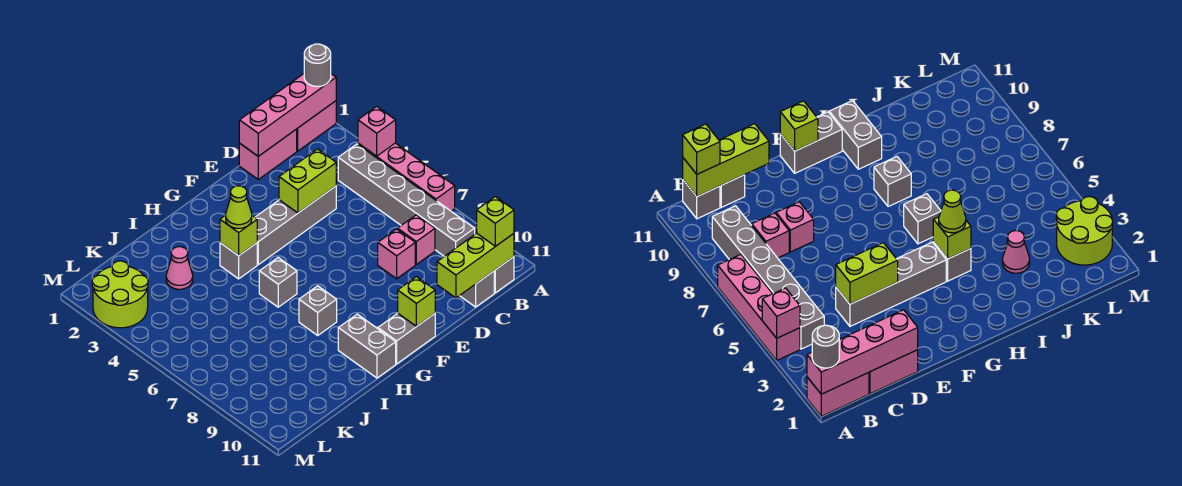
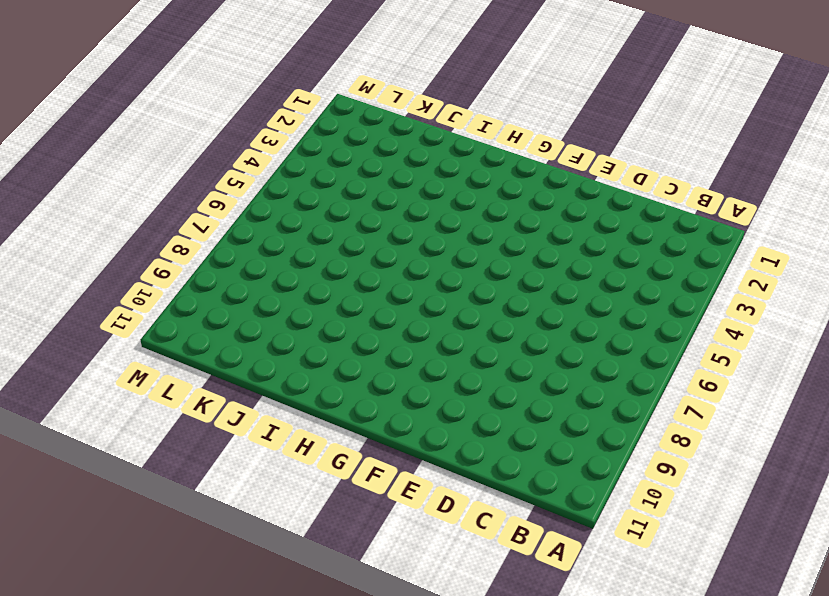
none -> pink brick A1:B1 level 1
none -> pink brick A4:A7 level 1
none -> grey brick B4:B9 level 1

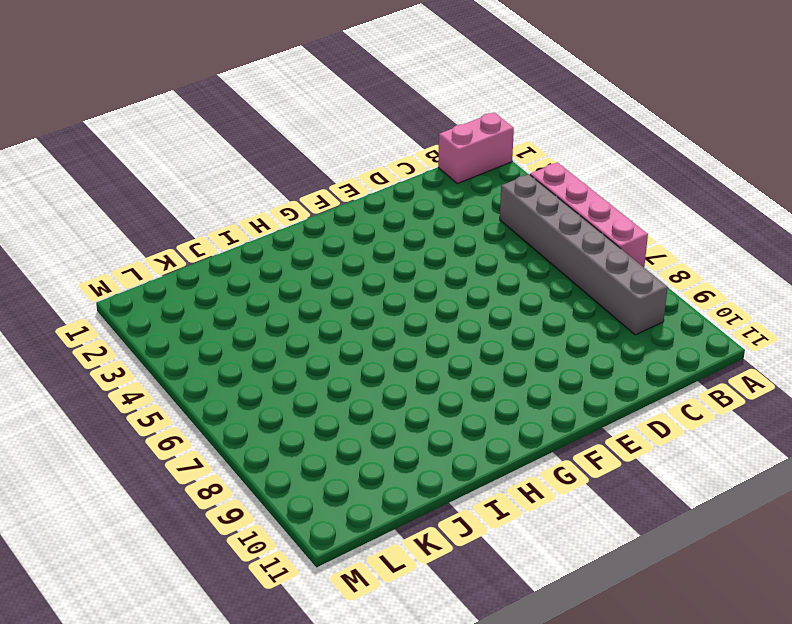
none -> grey brick B11 level 1
none -> pink brick C1:D1 level 1
none -> pink brick C8 level 1

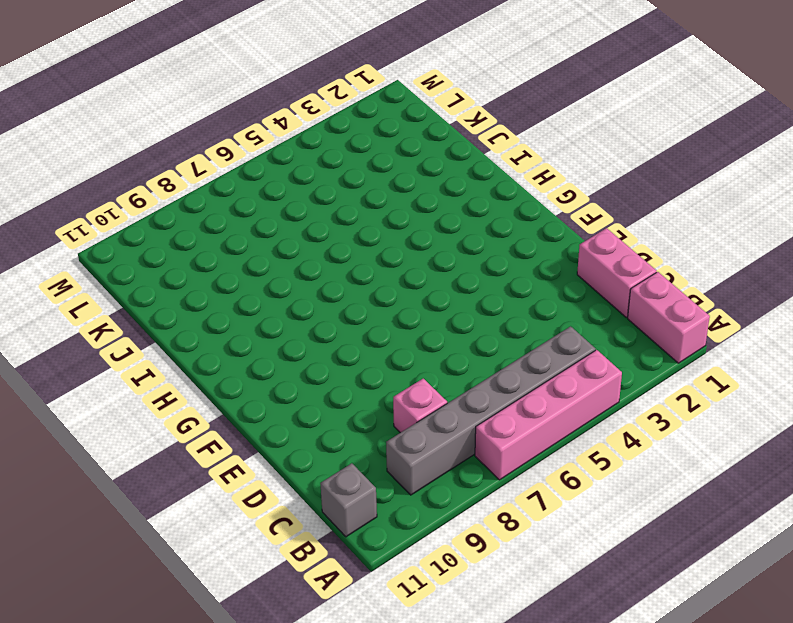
none -> grey brick C11 level 1
none -> grey brick D4:G4 level 1
none -> pink brick D8 level 1

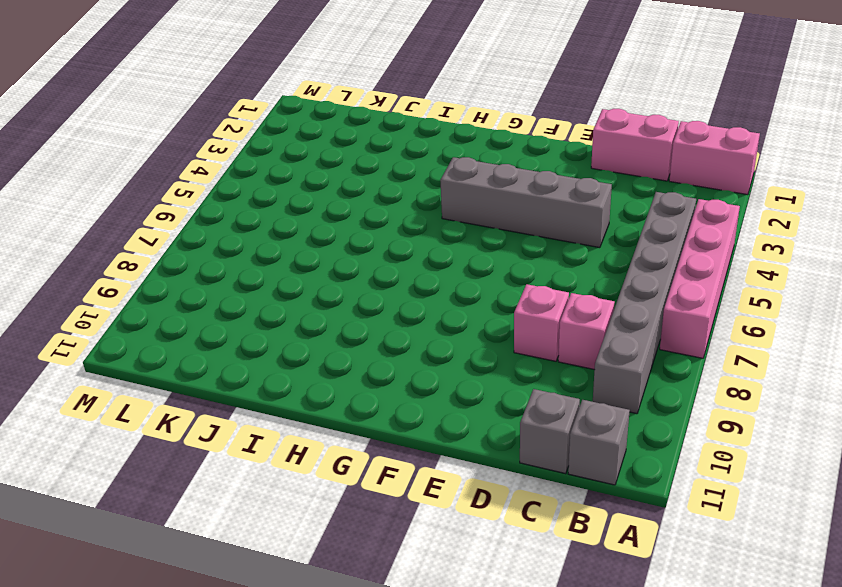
none -> grey brick F11:G11 level 1
none -> grey brick H4 level 1
none -> grey brick H6 level 1

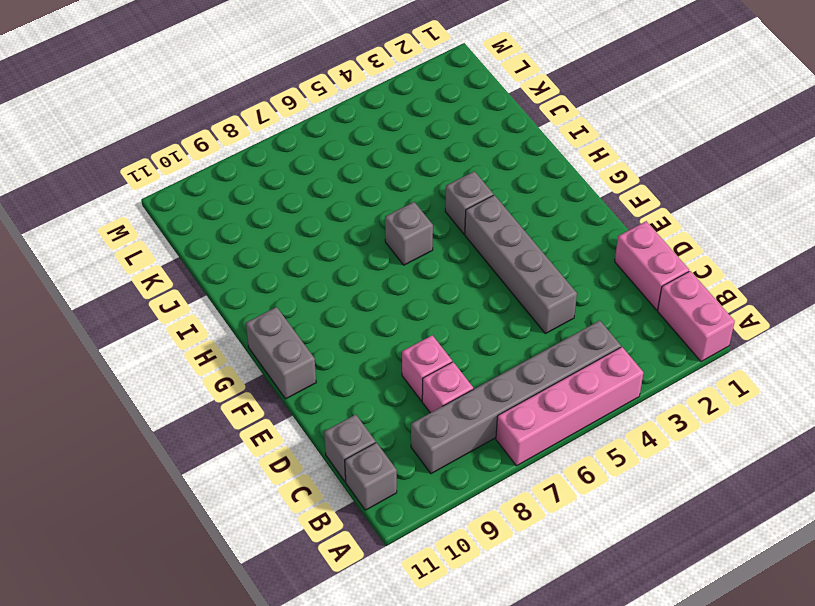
none -> grey brick H8 level 1
none -> grey brick H10:H11 level 1
none -> pink cone J3 level 1

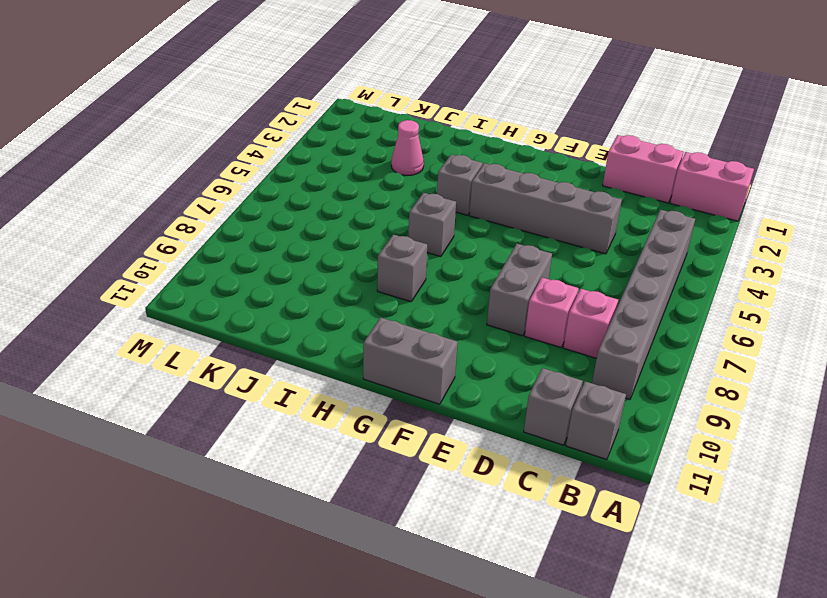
grey brick E7:E8 level 1 -> grey brick H10:H11 level 1
none -> pink brick A4:A7 level 1
none -> lime round brick L2:M3 level 1
none -> pink brick A1:D1 level 2

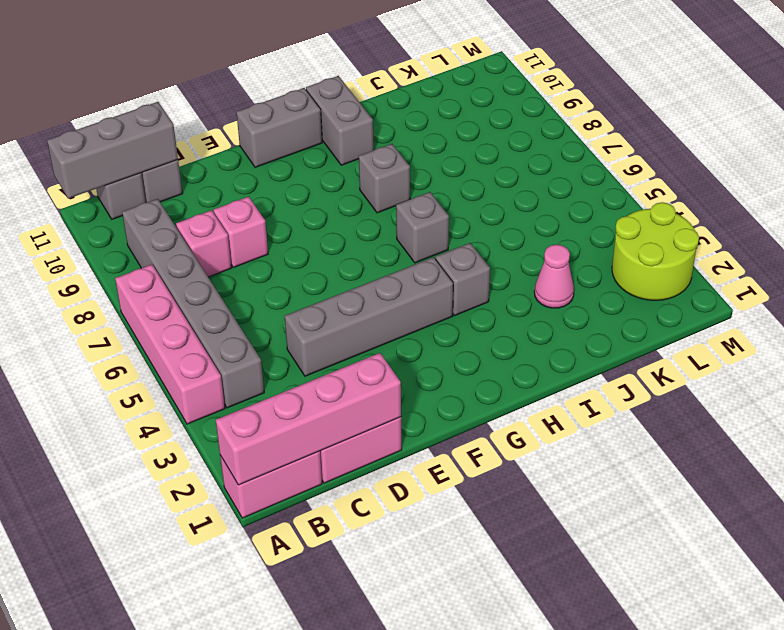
grey brick A11:C11 level 2 -> lime brick B11:D11 level 2
none -> pink brick A4 level 2
none -> lime brick D4:E4 level 2
none -> lime brick F11 level 2

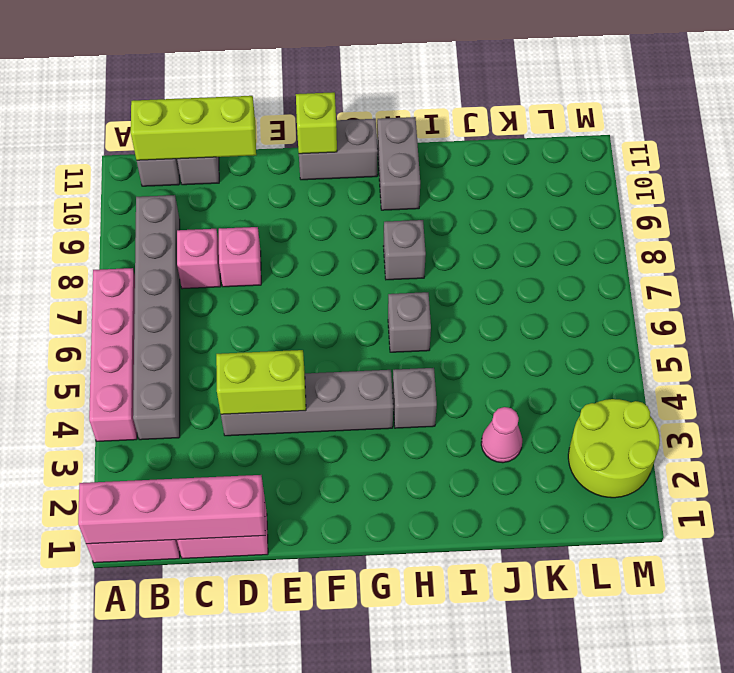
none -> pink brick A4 level 2
none -> lime brick H4 level 2
none -> grey round brick A1 level 3

